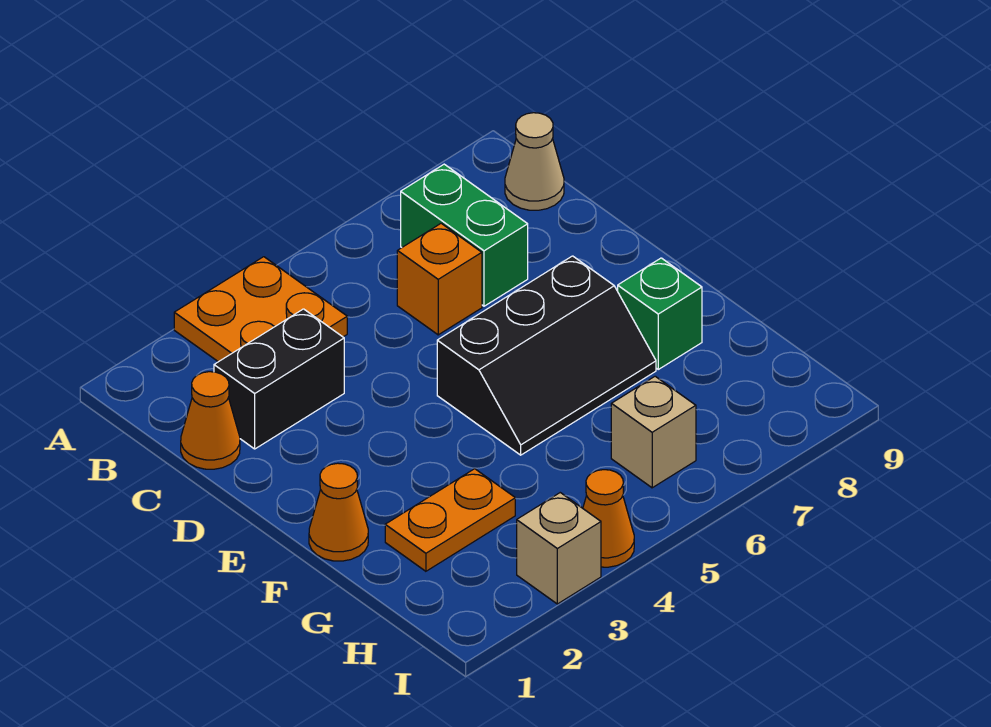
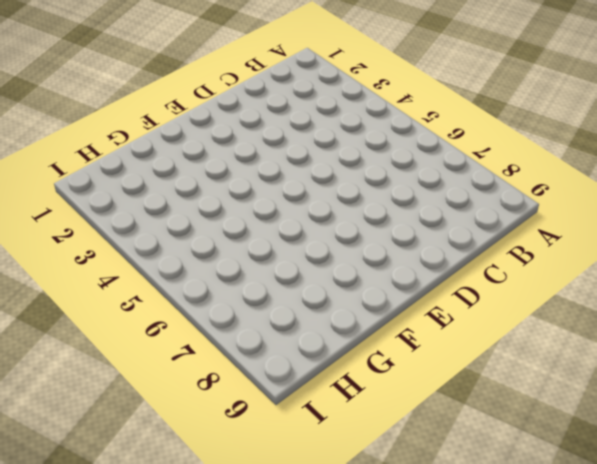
none -> orange plate A3:B4 level 1
none -> green brick B7:C7 level 1
none -> tan cone B9 level 1

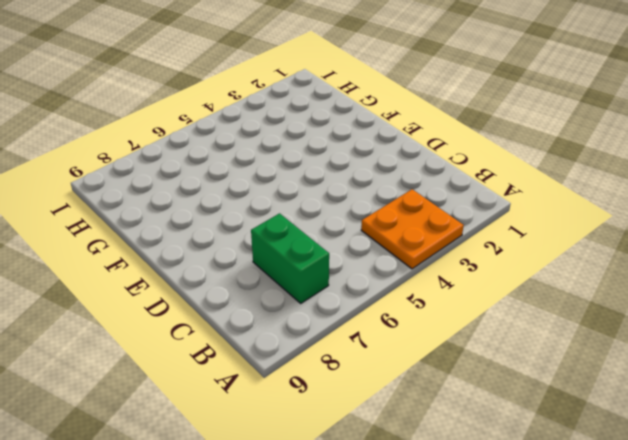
none -> tan cone B9 level 1
none -> orange cone C1 level 1
none -> black brick C2:C3 level 1

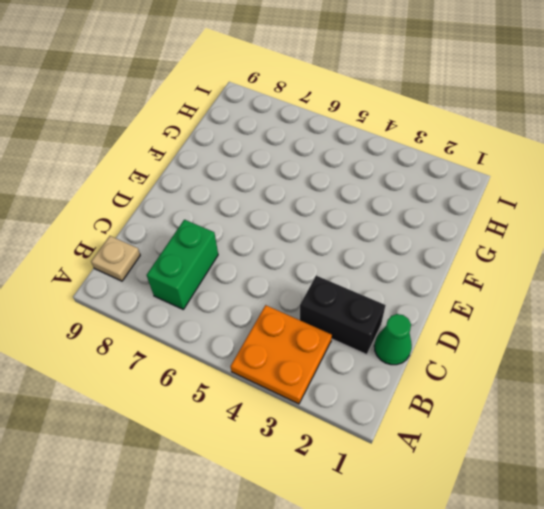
tan plate B9 level 1 -> tan cone B9 level 1
green cone C1 level 1 -> orange cone C1 level 1
none -> orange brick C6 level 1
none -> black slope E5:F7 level 1 top E
none -> orange cone F1 level 1

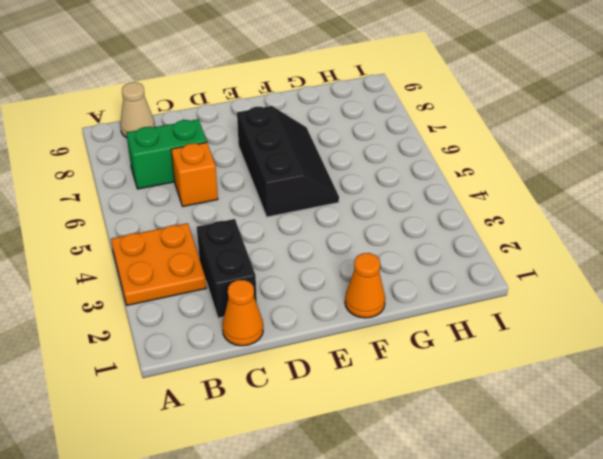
none -> green brick F8 level 1
none -> orange plate G2:G3 level 1
none -> tan brick H6 level 1

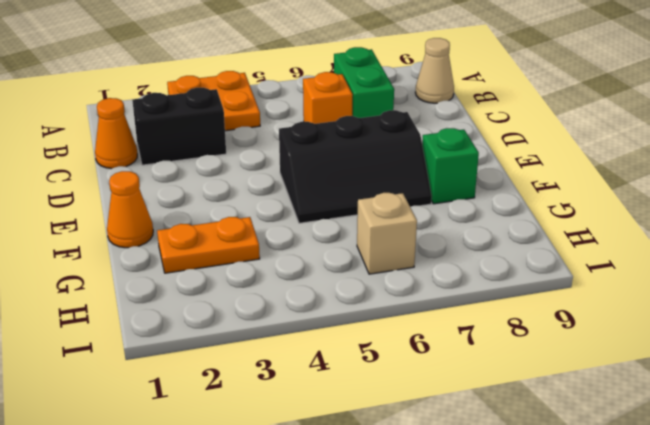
none -> tan brick I3 level 1
none -> orange cone I4 level 1

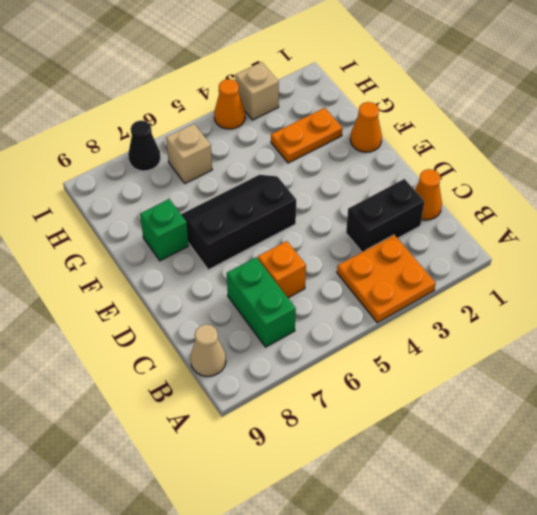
black cone I7 level 1 -> none

